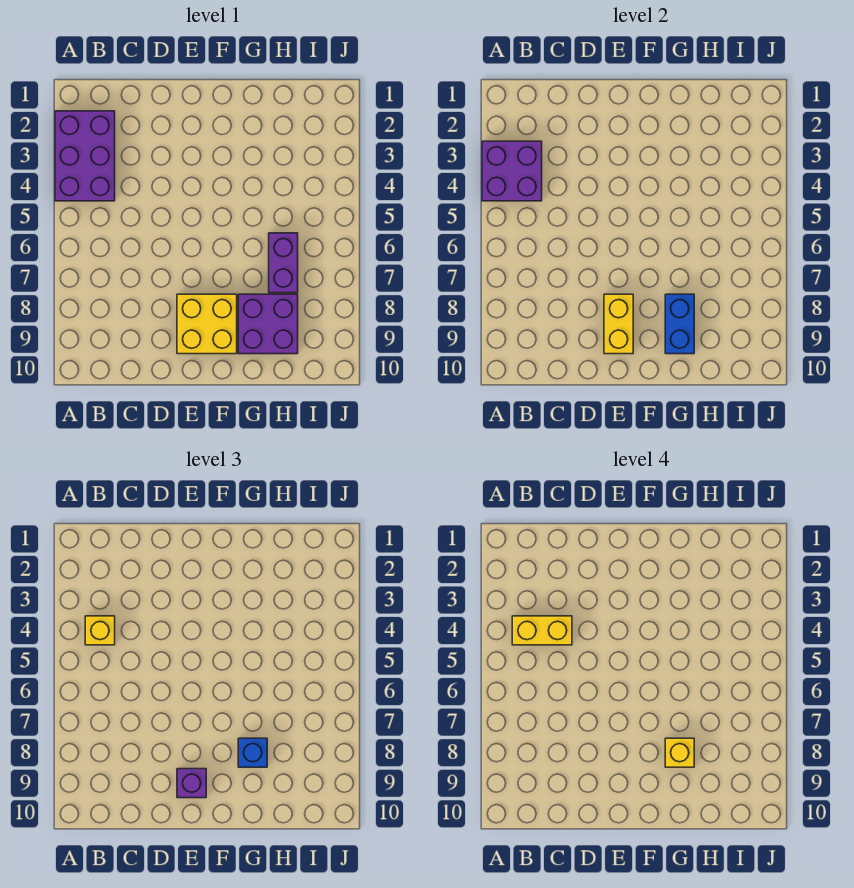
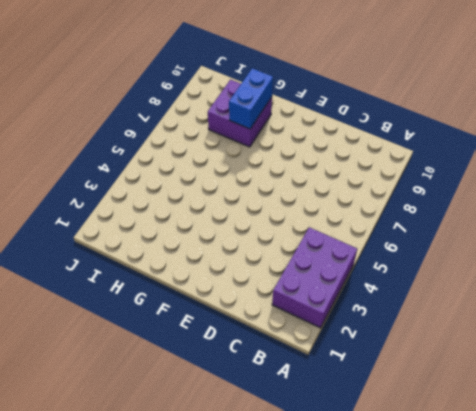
none -> yellow brick E8:F9 level 1
none -> purple brick H6:H7 level 1
none -> purple brick A3:B4 level 2

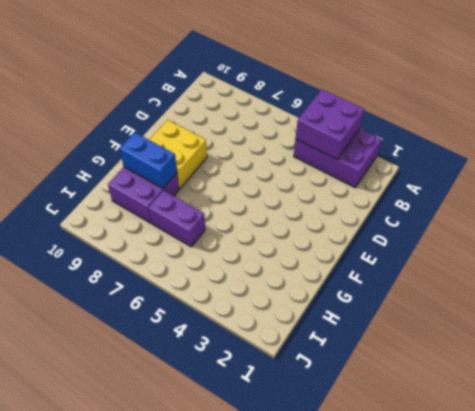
none -> yellow brick E8:E9 level 2
none -> yellow brick B4 level 3
none -> purple brick E9 level 3

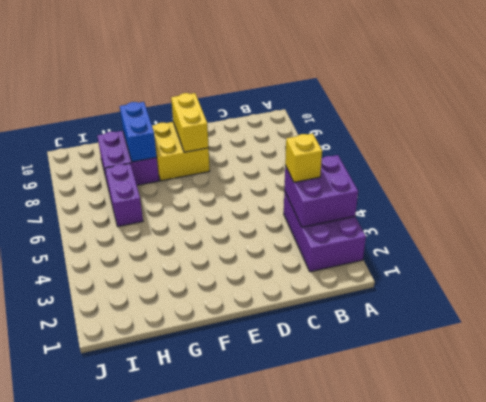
none -> purple brick E9 level 3
none -> blue brick G8 level 3
none -> yellow brick B4:C4 level 4

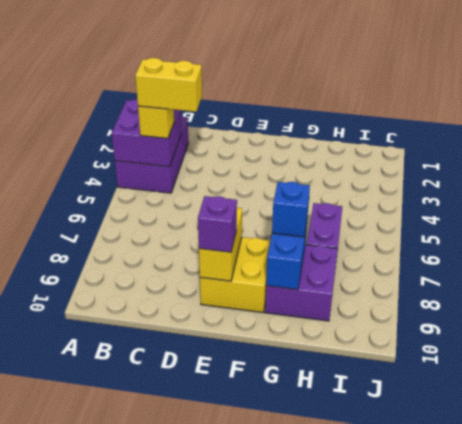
none -> yellow brick G8 level 4

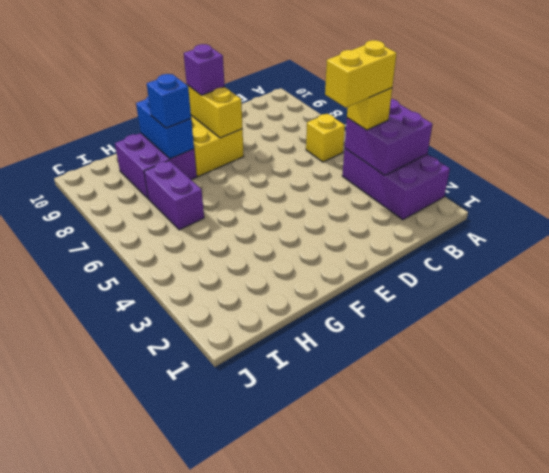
yellow brick B6 level 1 -> yellow brick G8 level 4

